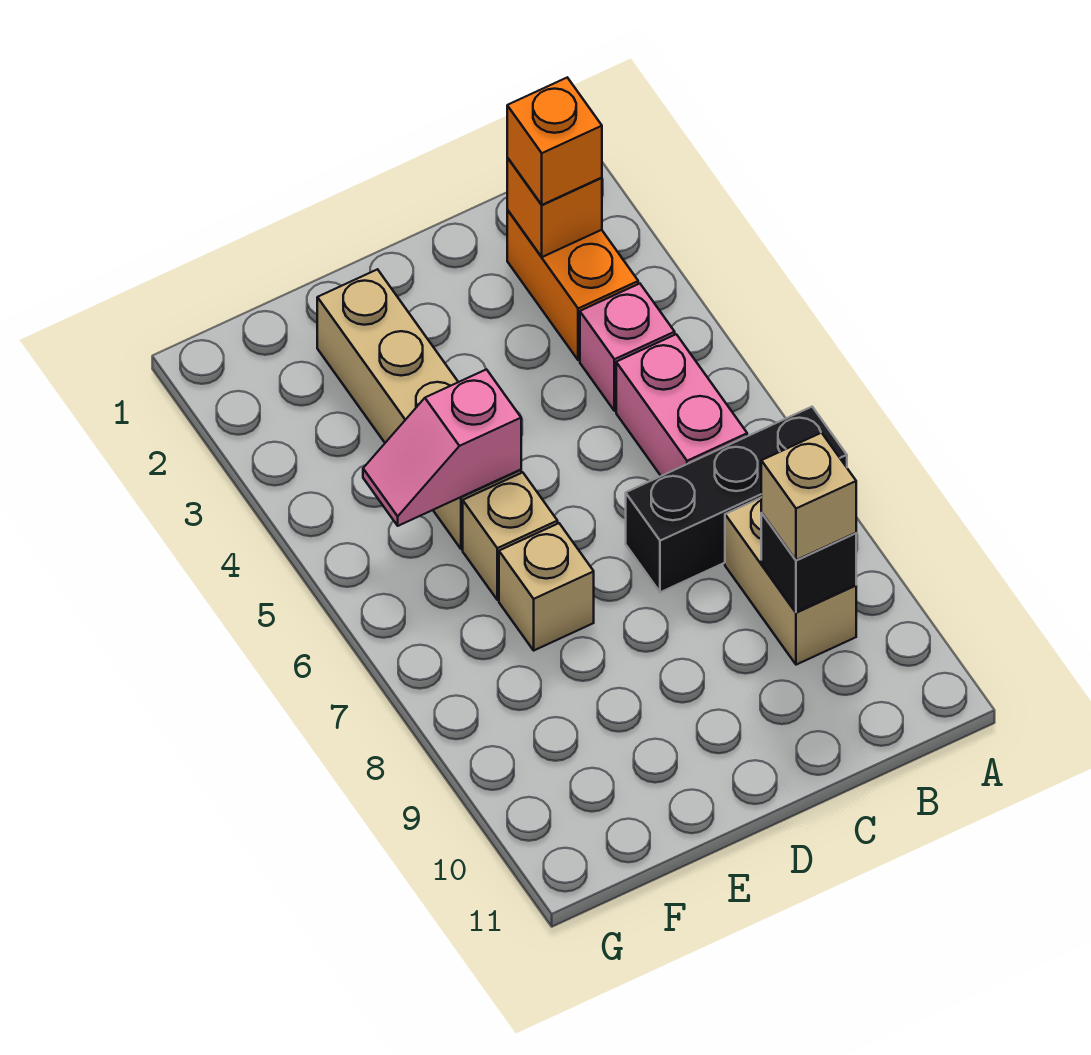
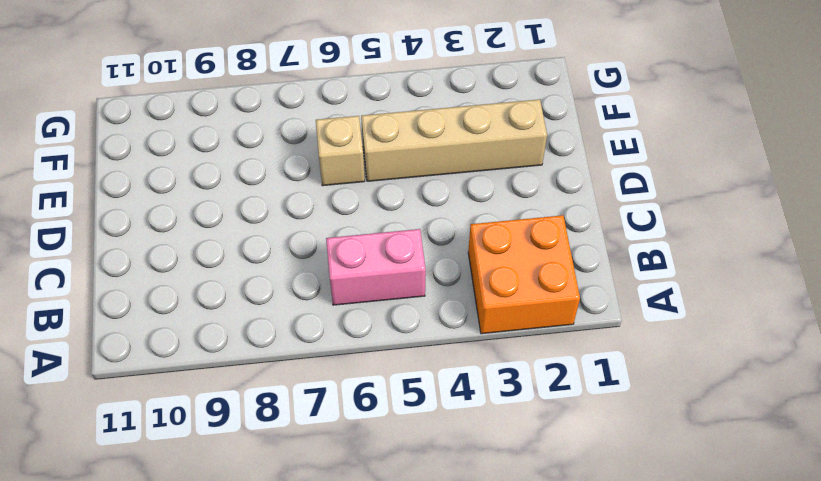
orange brick A2:B3 level 1 -> orange brick B2:B3 level 1
none -> black brick A7:C7 level 1
none -> pink brick B4 level 1
none -> tan brick B8:B9 level 1

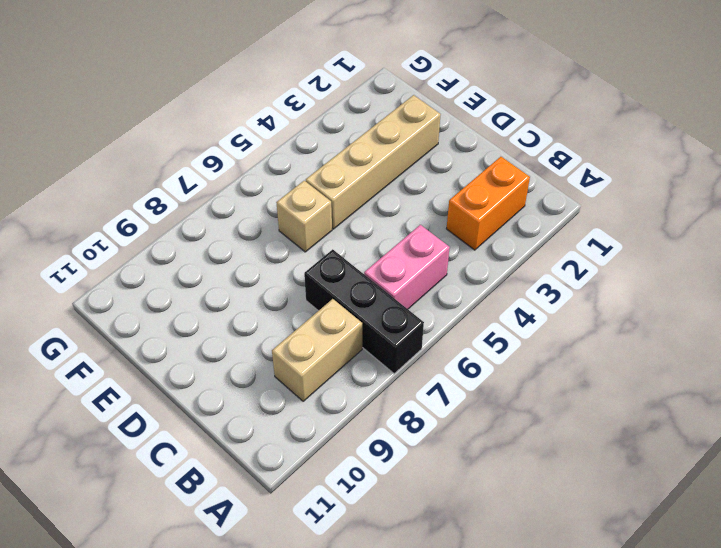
none -> pink brick B4 level 1
none -> tan brick E7 level 1
none -> orange brick B2 level 2

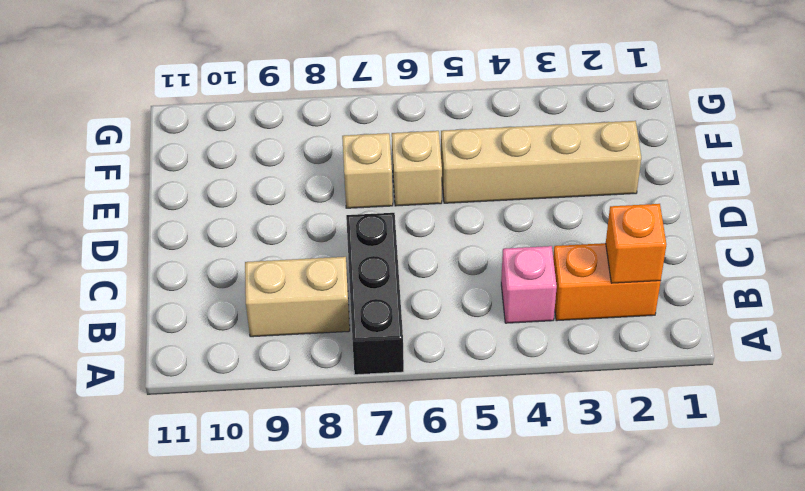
none -> pink brick B5:B6 level 1
none -> black brick B9 level 2
none -> pink slope E5:F5 level 2 top E

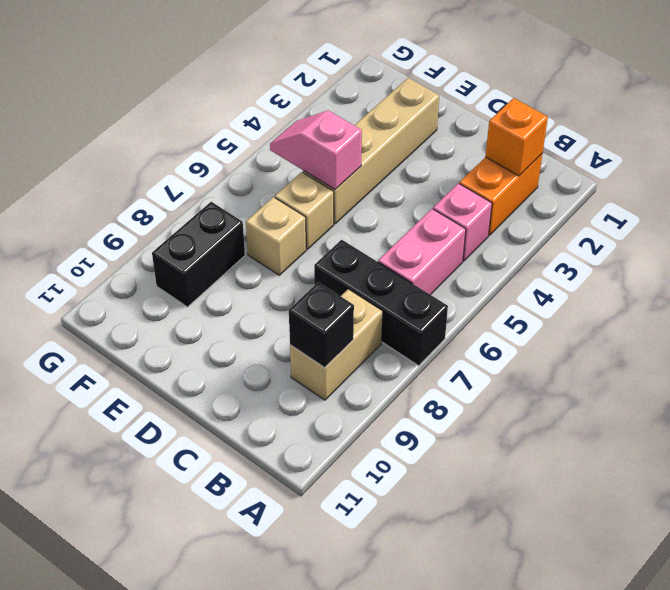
black brick F8:F9 level 1 -> none
none -> orange brick B2 level 3
none -> tan brick B9 level 3

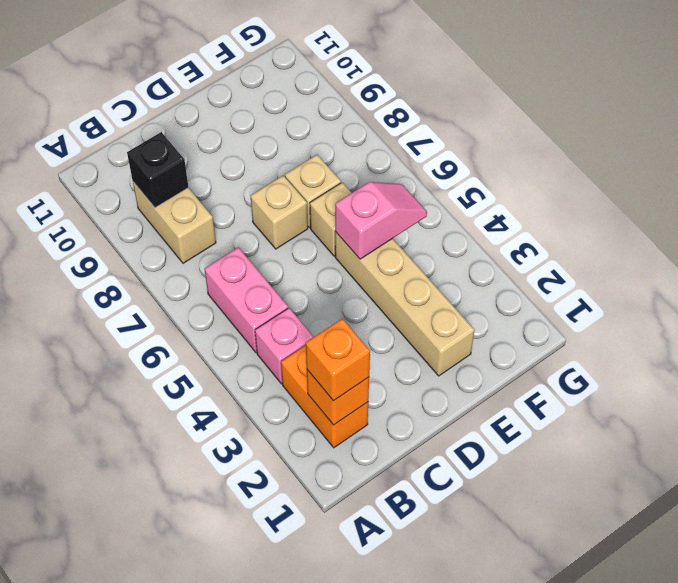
tan brick D7 level 1 -> tan brick B9 level 3
none -> black brick A7:C7 level 1

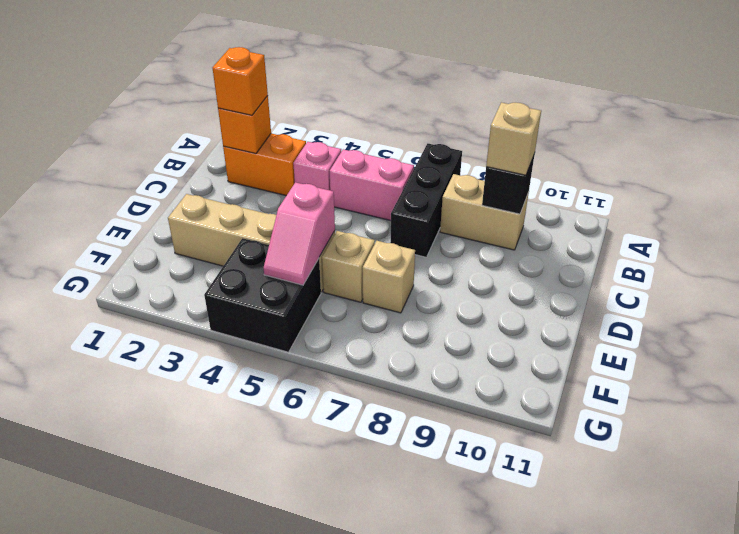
black brick F4:G5 level 1 -> none

